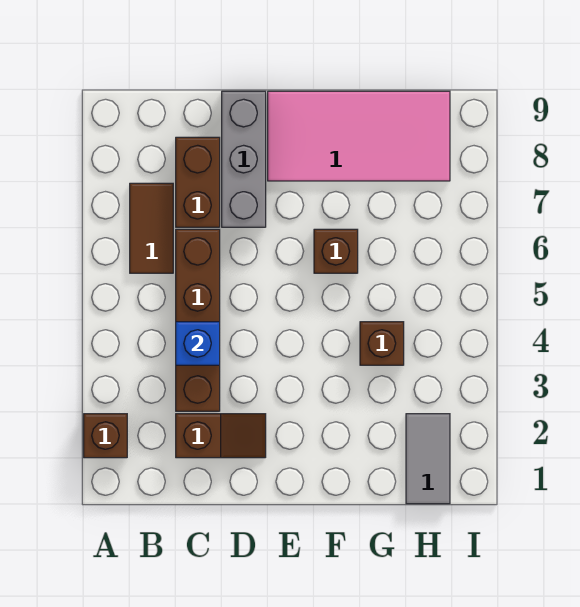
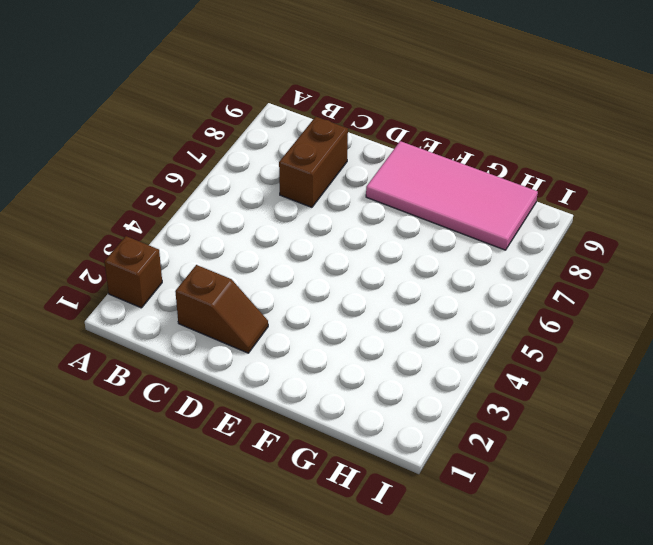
none -> brown tile B6:B7 level 1
none -> brown brick C3:C6 level 1

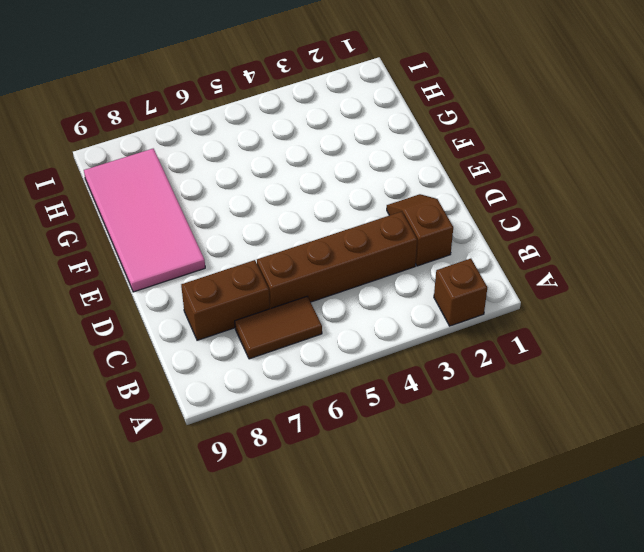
none -> grey brick D7:D9 level 1
none -> brown brick F6 level 1

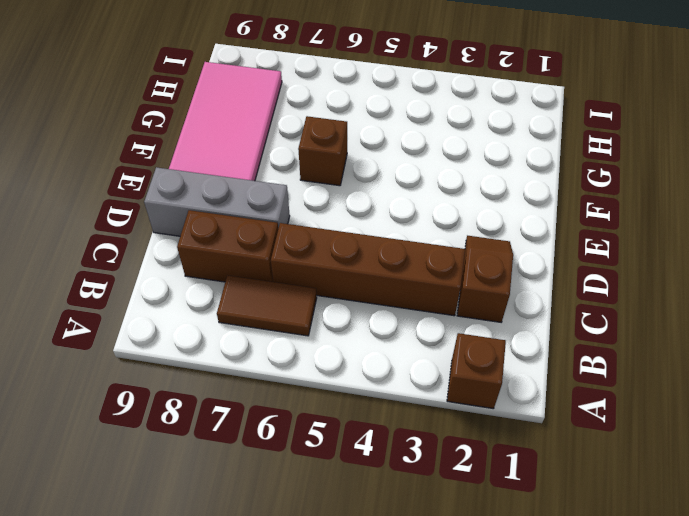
none -> brown brick G4 level 1
none -> grey tile H1:H2 level 1

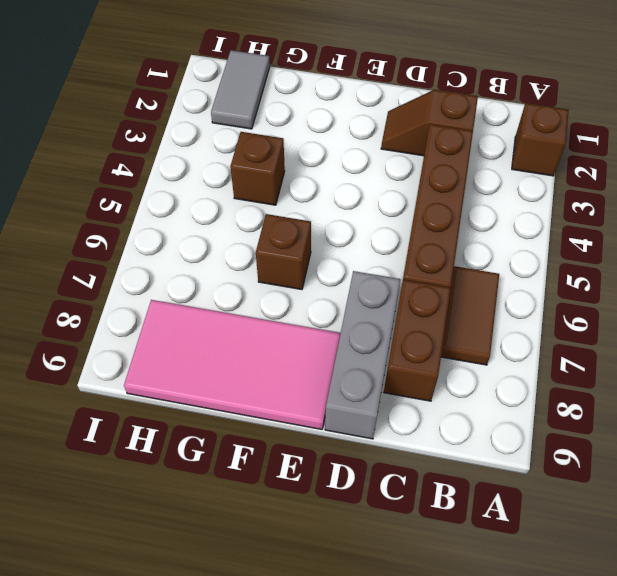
none -> blue brick C4 level 2

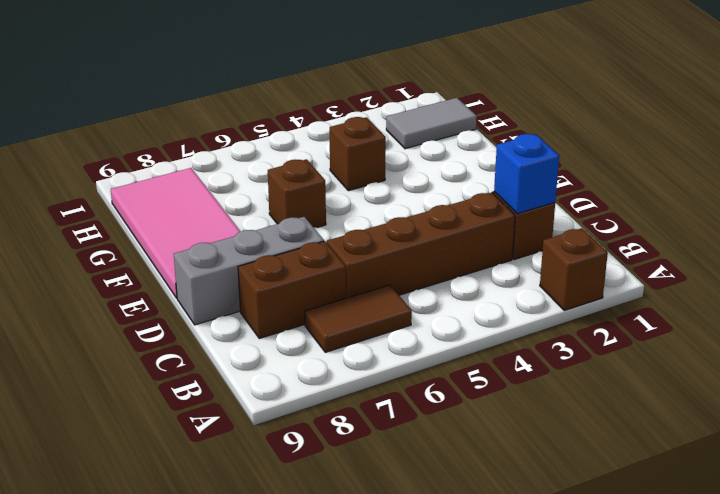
blue brick C2 level 2 -> blue brick C4 level 2

